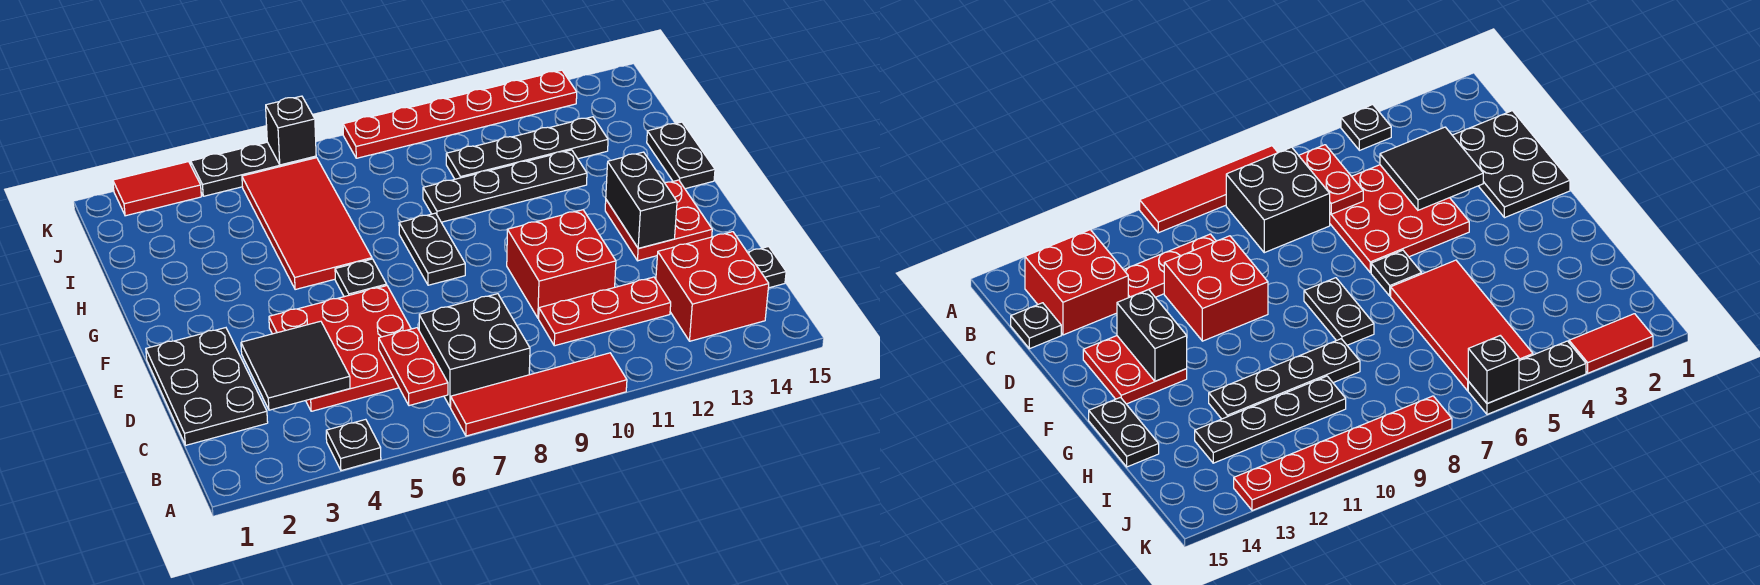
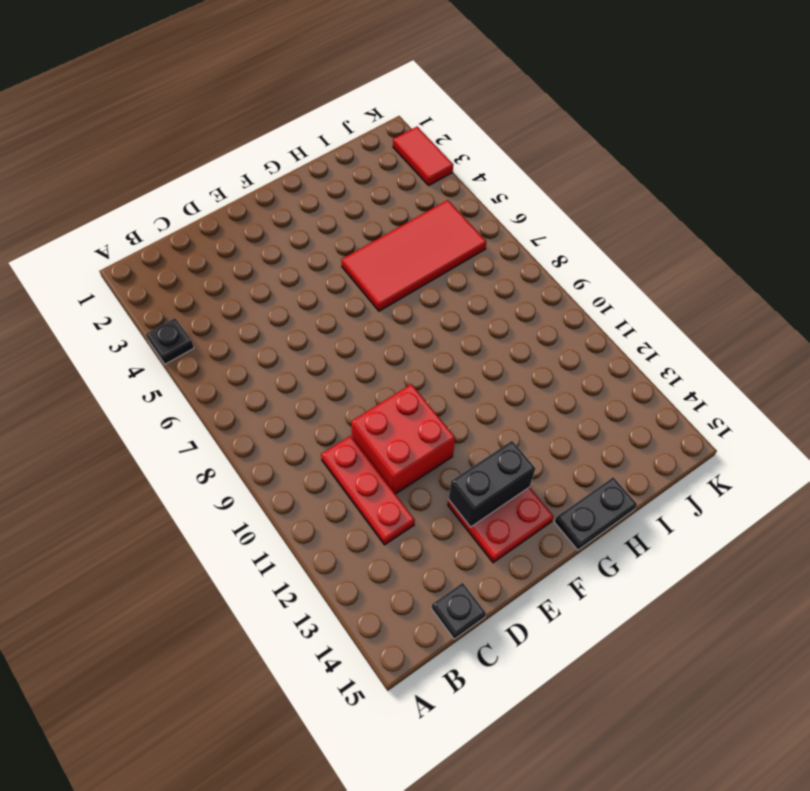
none -> red tile A7:A10 level 1
none -> black brick B7:C8 level 1
none -> red brick B13:C14 level 1

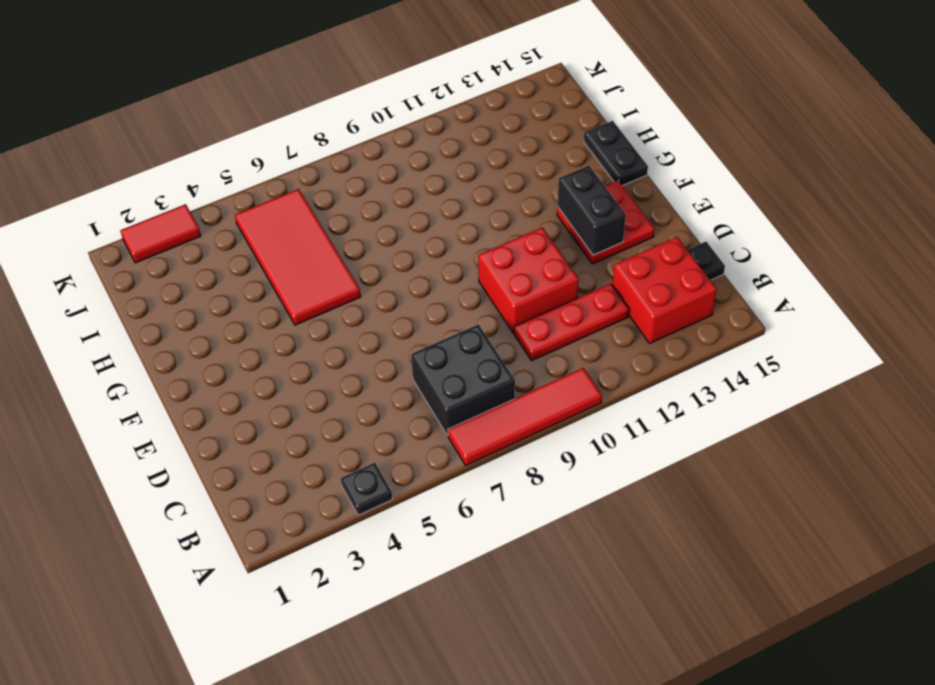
none -> black plate C1:E2 level 1
none -> red plate C4:E6 level 1
none -> black plate F6 level 1

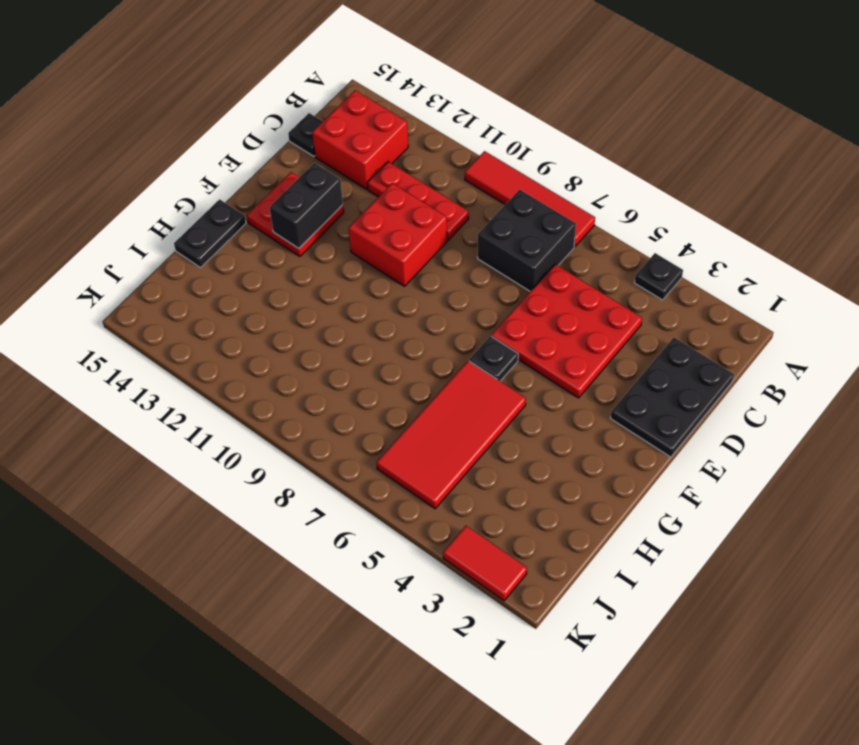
none -> black plate F8:G8 level 1
none -> black plate H9:H12 level 1
none -> black plate I10:I13 level 1

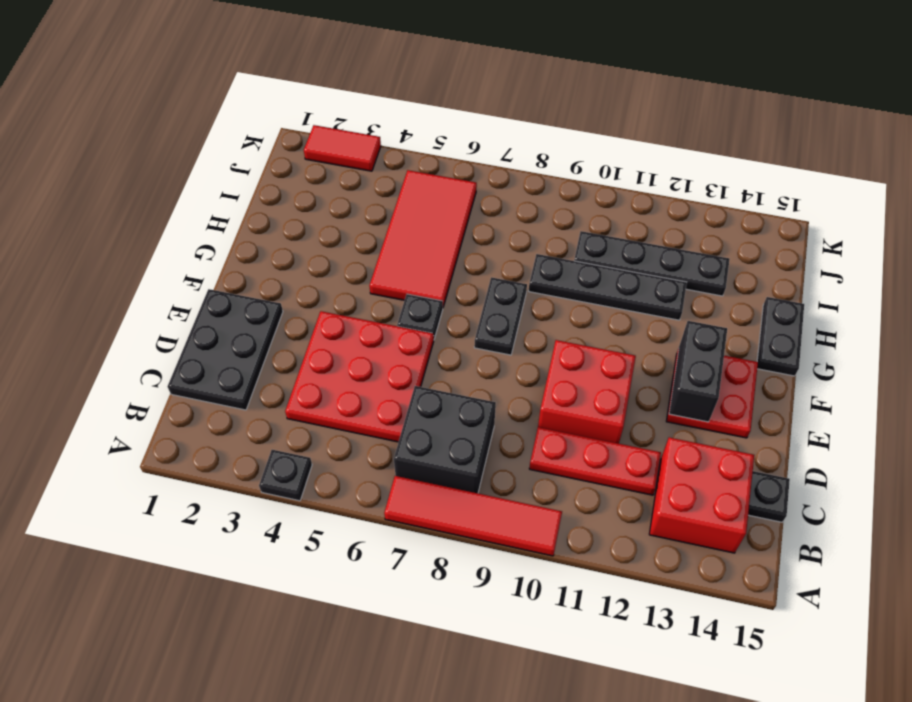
none -> black plate K4:K6 level 1
none -> red plate K8:K13 level 1
none -> red plate B6:C6 level 2

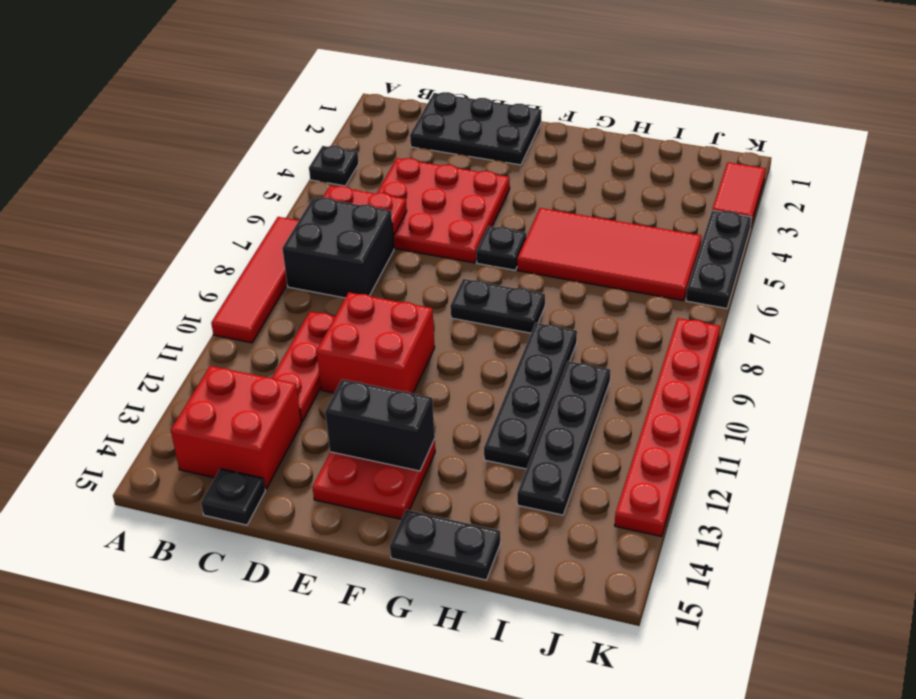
none -> black tile C3:D4 level 2
none -> black brick K6 level 2

